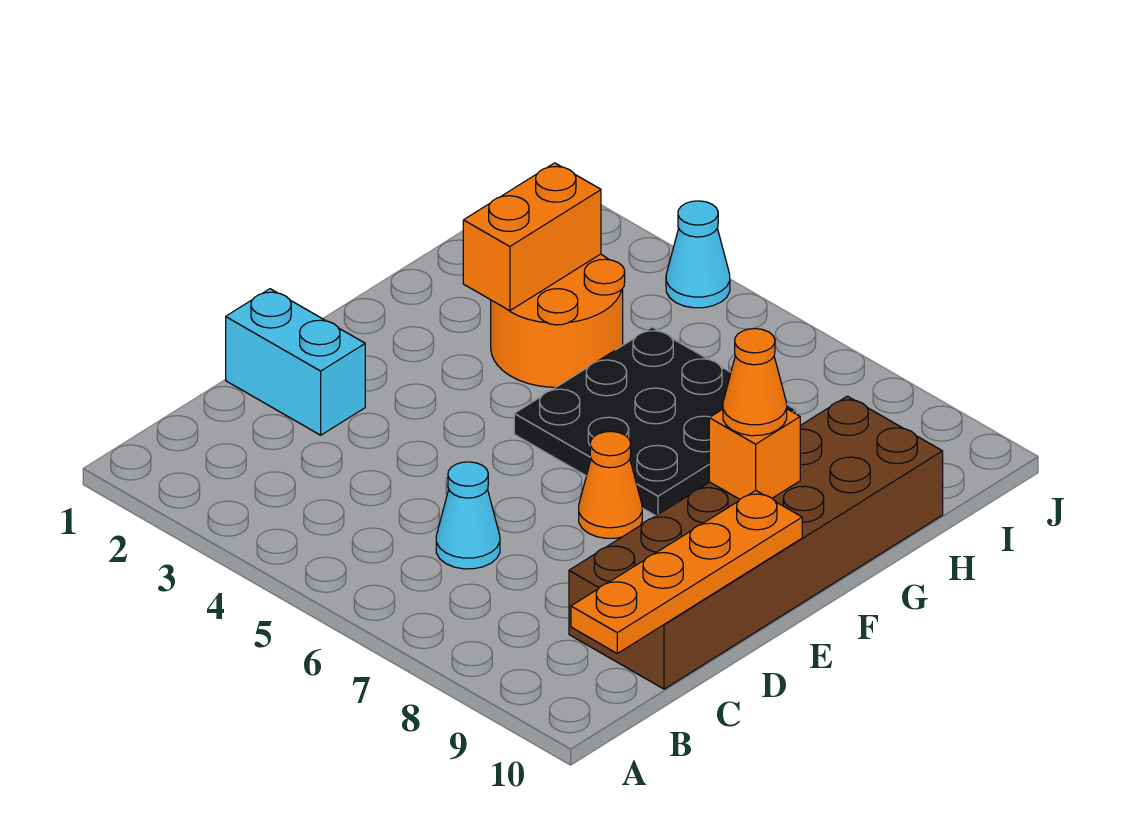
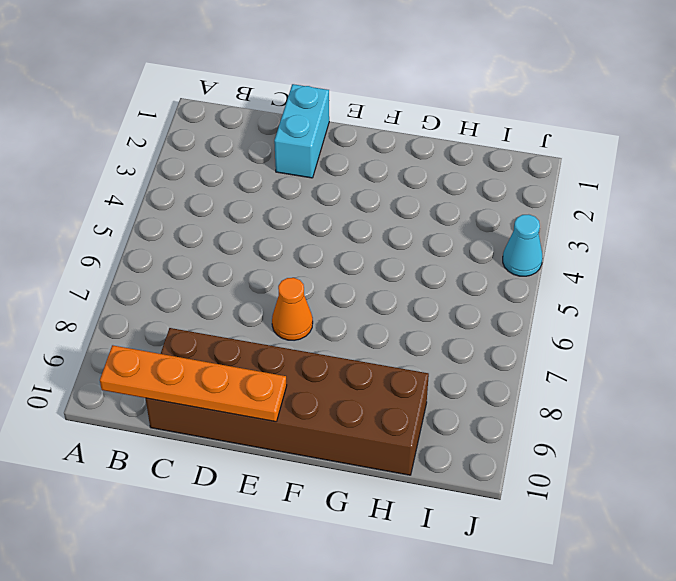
none -> cyan cone C6 level 1
none -> black plate F5:H7 level 1

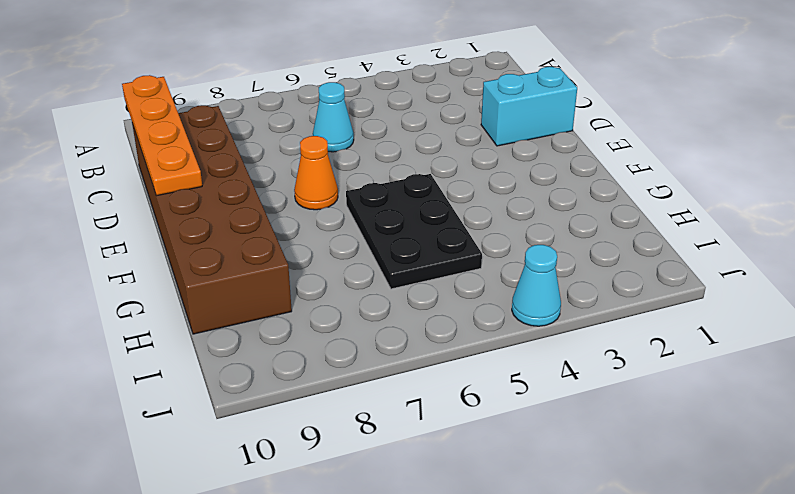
black plate F5:H6 level 1 -> black plate F5:H7 level 1
none -> orange round brick G3:H4 level 1
none -> orange brick F9 level 2

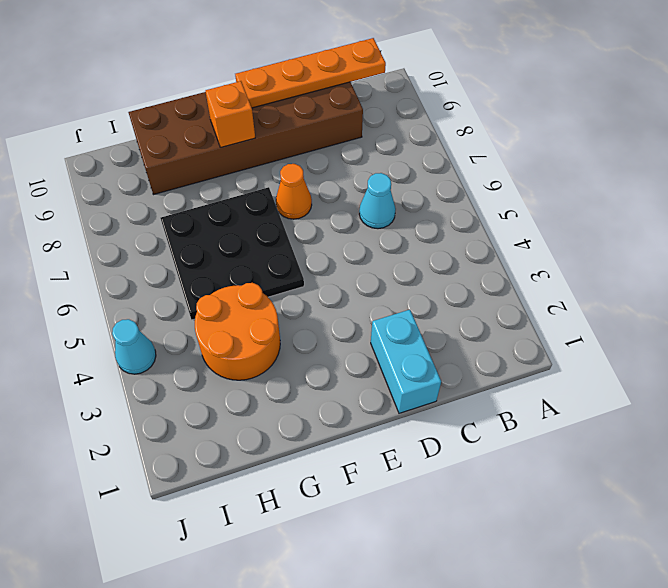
none -> orange brick G3:H3 level 2
none -> orange cone F9 level 3

